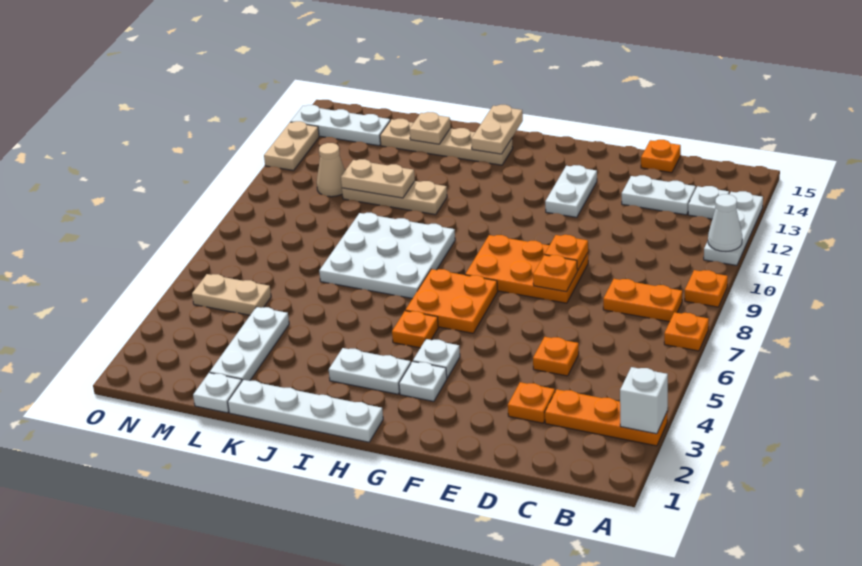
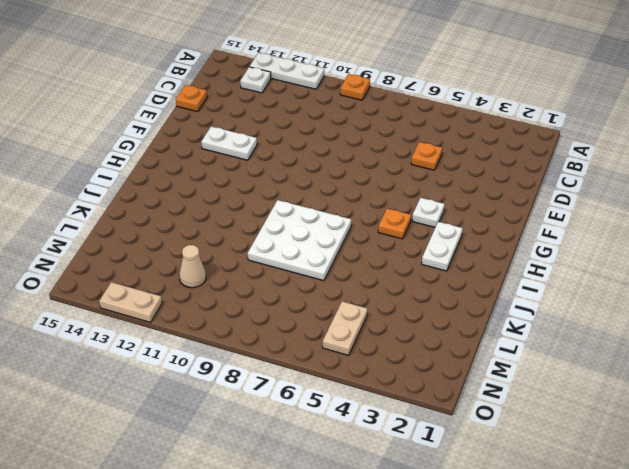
none -> orange plate A3:C3 level 1
none -> orange plate A7 level 1
none -> orange plate B8:C8 level 1
none -> white plate C13:D13 level 1

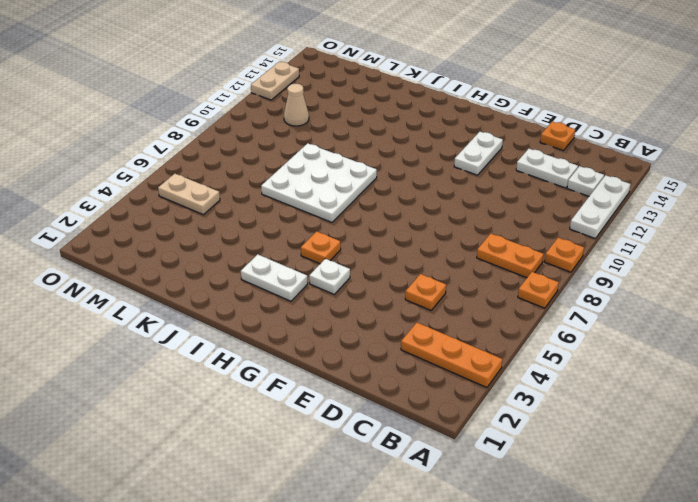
none -> orange plate D3 level 1
none -> orange plate E8:G9 level 1
none -> white plate G3 level 1
none -> orange plate G6:H7 level 1

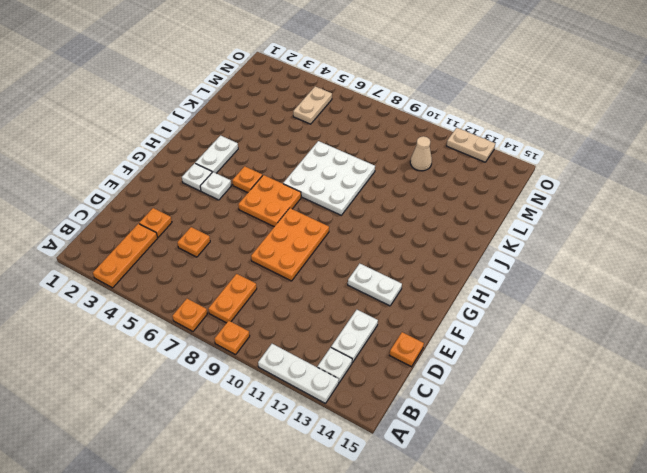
none -> white plate H1:K1 level 1
none -> tan plate I14:L14 level 1
none -> tan plate J11:L11 level 1
none -> white plate L1 level 1

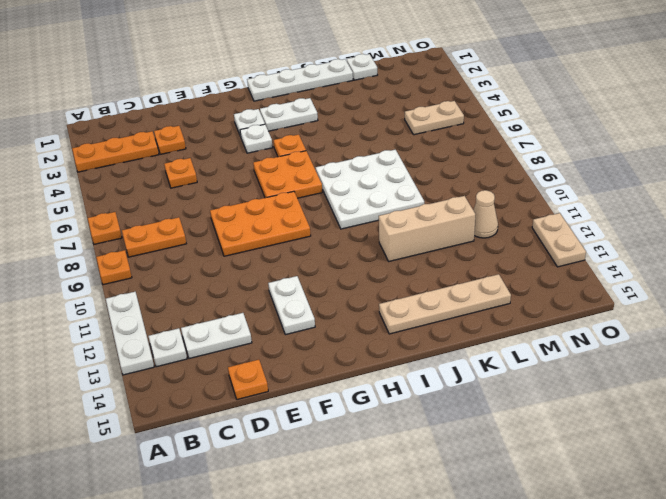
tan brick J11:L11 level 1 -> tan plate J11:L11 level 1
none -> white plate L2:L4 level 1
none -> white plate M14:O14 level 1
none -> white brick A3 level 2
none -> white cone A11 level 2

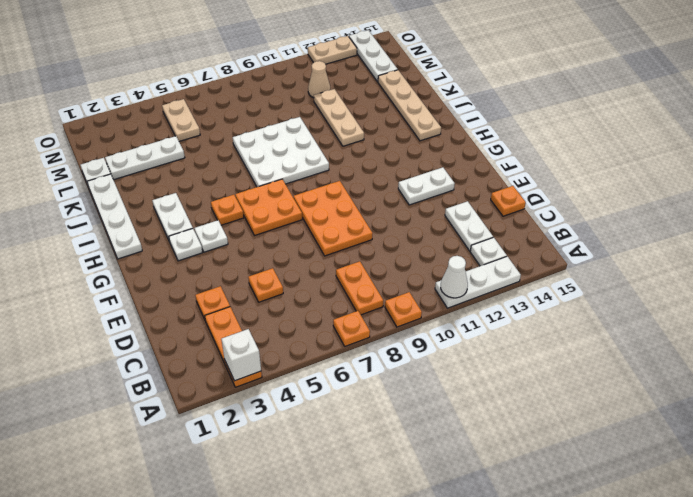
none -> orange plate E8 level 2
none -> orange plate E9 level 2
none -> tan plate I14:I15 level 2
none -> tan plate K11:L11 level 2

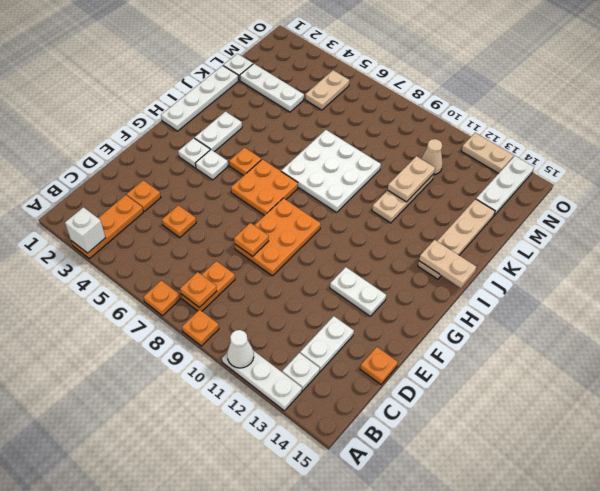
orange plate B8 level 2 -> orange plate E9 level 2
none -> tan plate K14 level 2

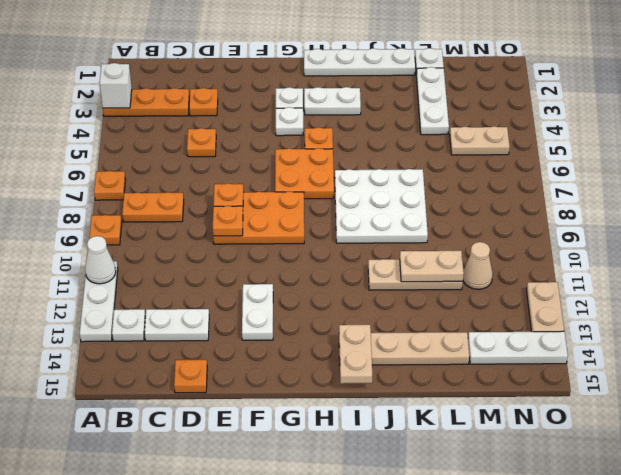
none -> tan plate K14 level 2

